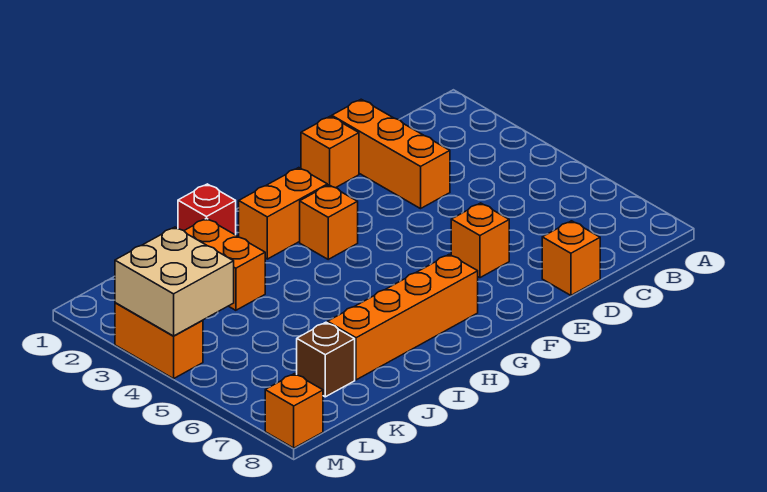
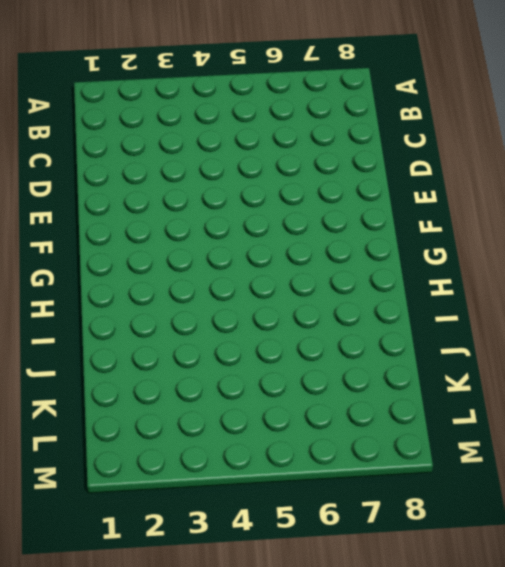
none -> orange brick D1:D3 level 1
none -> orange brick D8 level 1
none -> orange brick E1 level 1

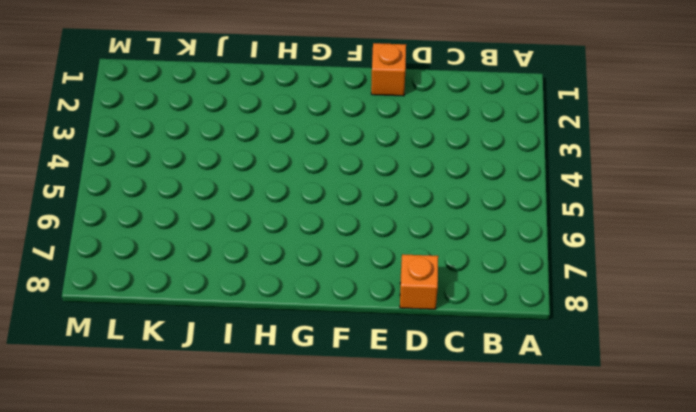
none -> orange brick D1:D3 level 1
none -> orange brick E6 level 1
none -> orange brick G2:H2 level 1

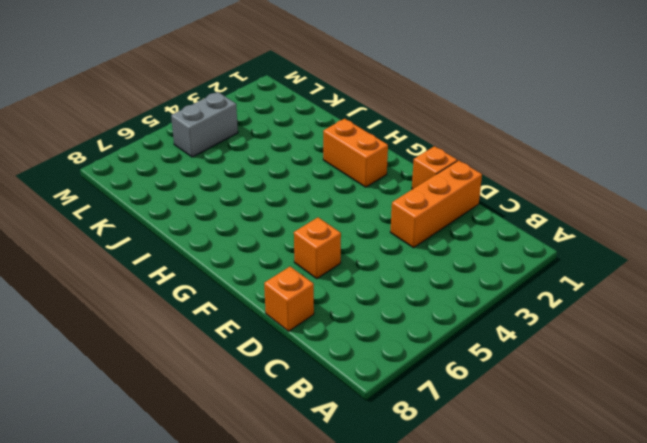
grey brick L4:L5 level 1 -> none
none -> orange brick G3 level 1
none -> orange brick G7:J7 level 1
none -> red brick I1 level 1

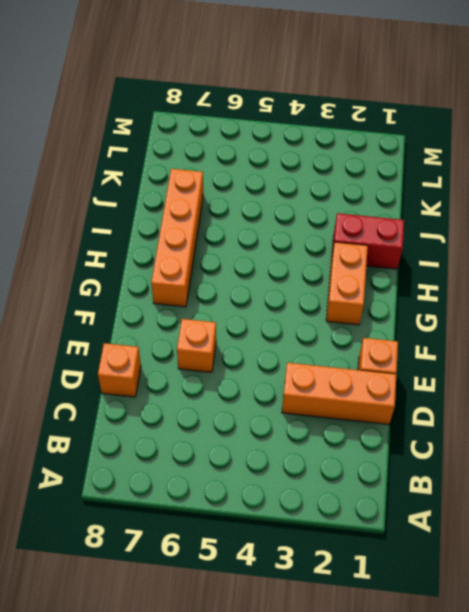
red brick I1:I2 level 1 -> red brick I1 level 1
none -> orange brick G3 level 1
none -> orange brick J2:J3 level 1
none -> brown brick K7 level 1

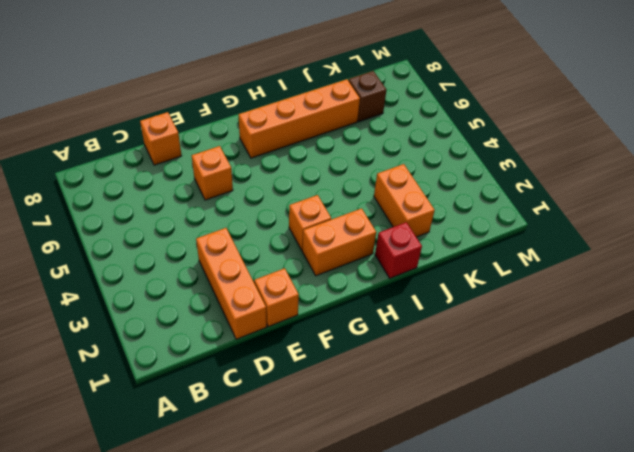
none -> orange brick M3:M4 level 1
none -> orange brick M8 level 1
none -> tan brick L3:M4 level 2

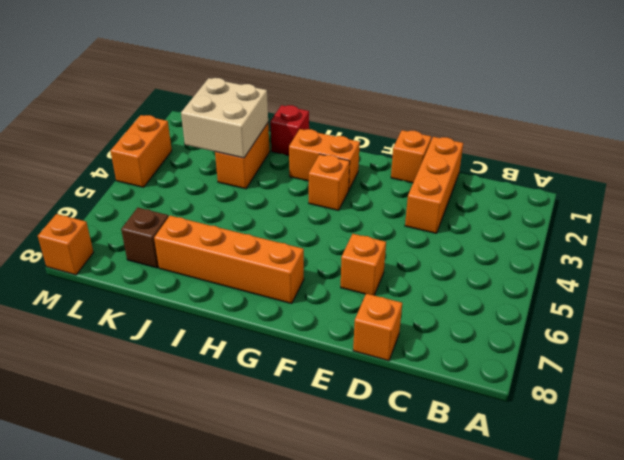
tan brick J2:K3 level 2 -> tan brick L3:M4 level 2

